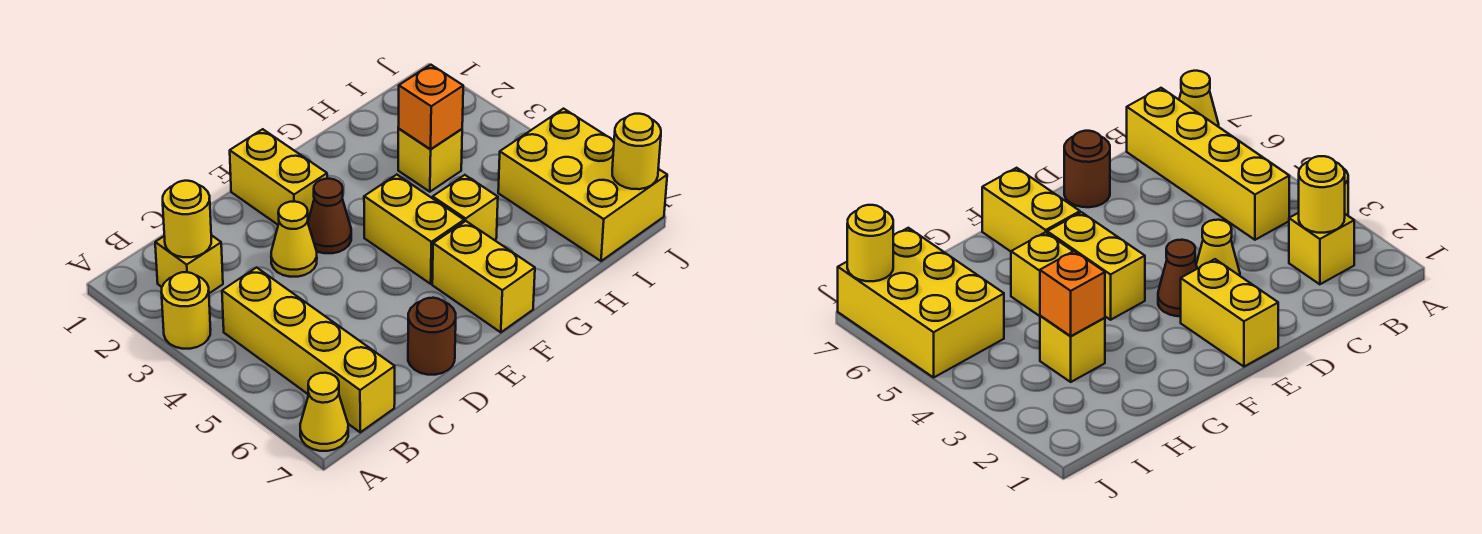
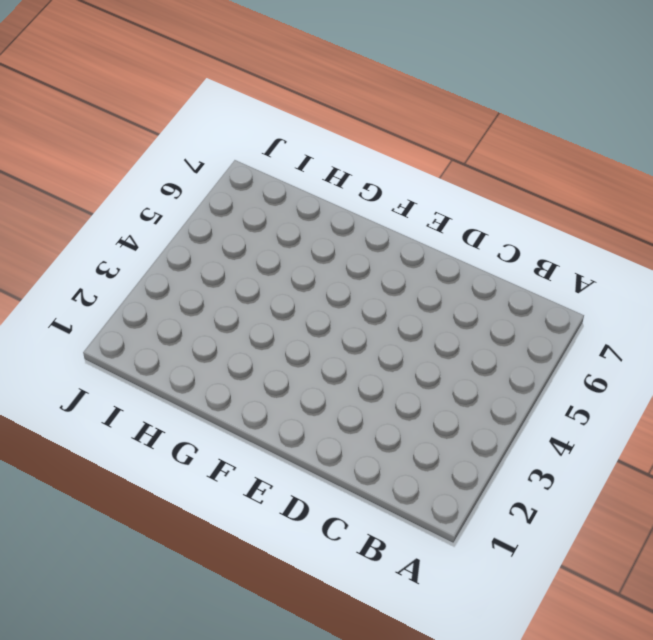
none -> yellow round brick A3 level 1
none -> yellow cone A7 level 1
none -> yellow brick B2 level 1

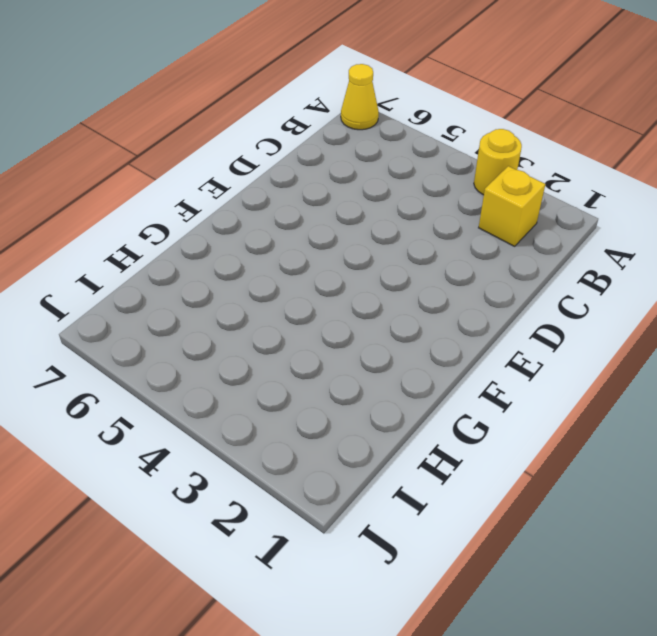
none -> yellow brick B4:B7 level 1
none -> yellow cone D3 level 1
none -> brown round brick D7 level 1

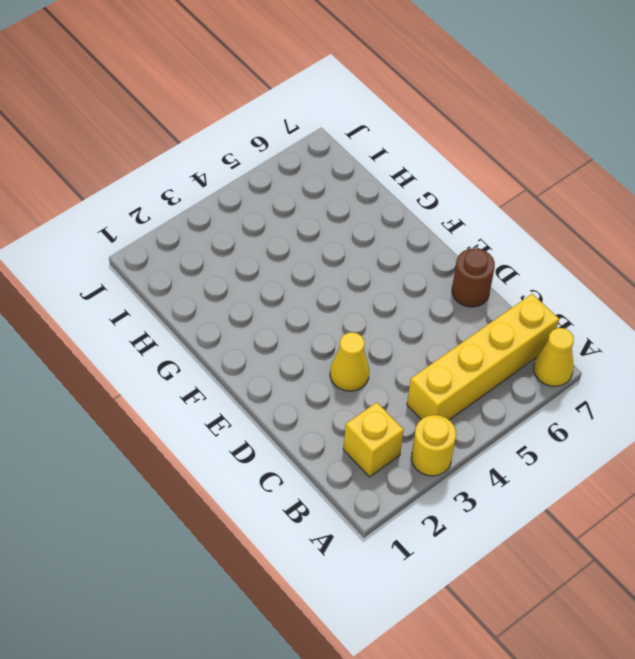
none -> yellow brick E1:E2 level 1
none -> brown cone E3 level 1
none -> yellow brick F4:F5 level 1

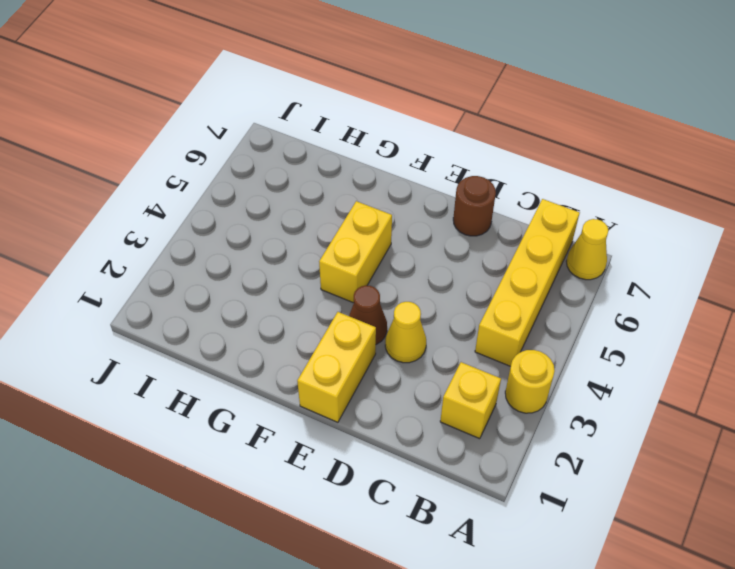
none -> yellow brick F6:F7 level 1
none -> yellow brick G5 level 1
none -> yellow brick H3 level 1

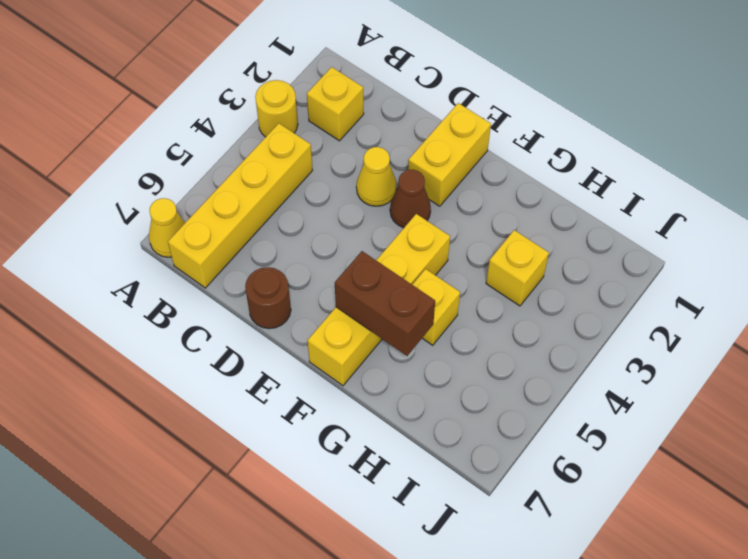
brown brick F6:G6 level 2 -> none
none -> yellow brick I5:J7 level 1
none -> yellow round brick B2 level 2
none -> orange brick H3 level 2

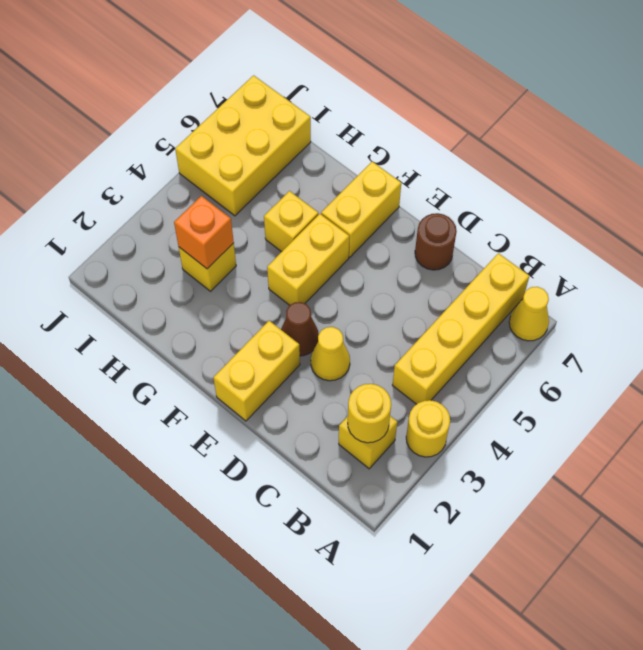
none -> yellow round brick J7 level 2

